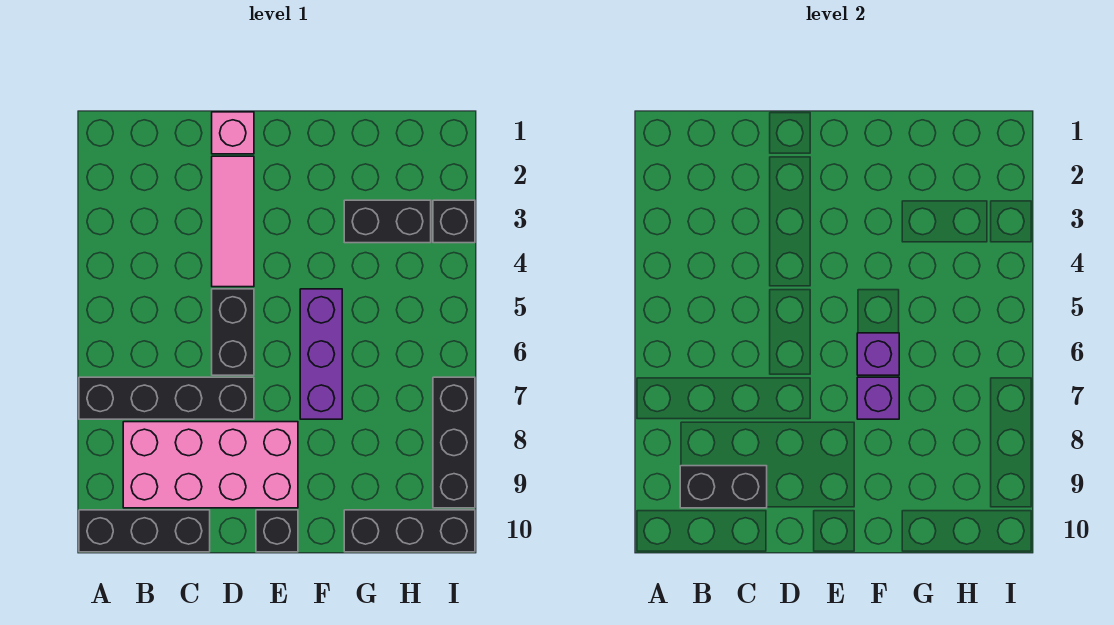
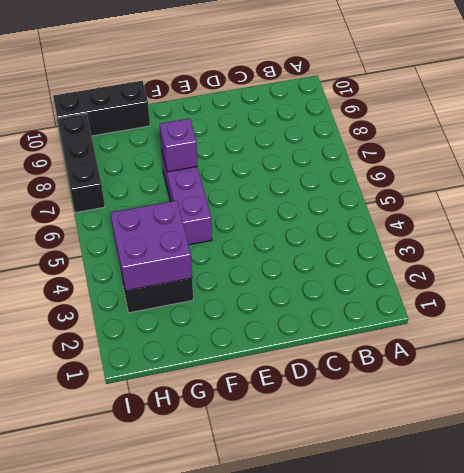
purple brick G3:H4 level 2 -> none
none -> black brick A7:D7 level 1
none -> black brick A10:C10 level 1
none -> pink brick B8:E9 level 1

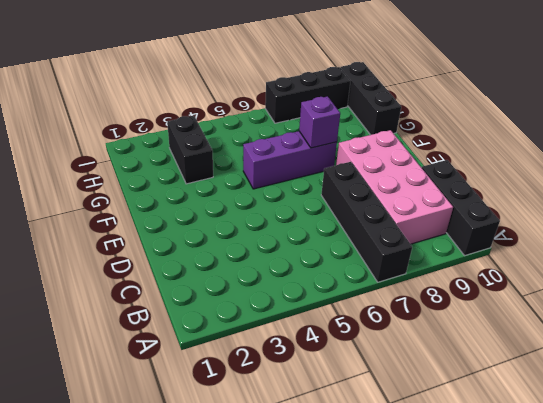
none -> pink brick D1 level 1
none -> pink tile D2:D4 level 1
none -> black brick D5:D6 level 1

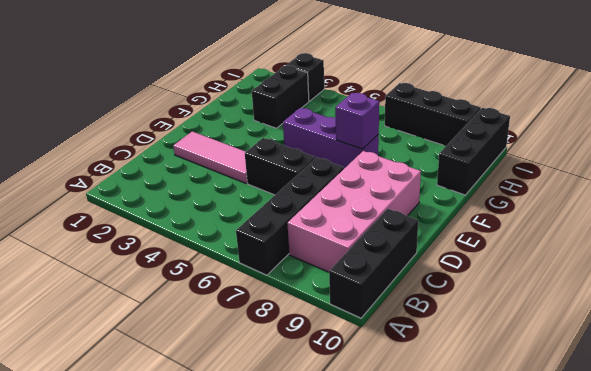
none -> pink brick D1 level 1
none -> black brick E10 level 1
none -> black brick B9:C9 level 2

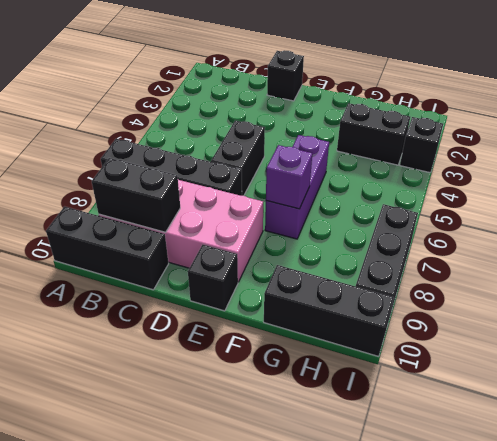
black brick D1 level 1 -> pink brick D1 level 1
none -> pink tile D2:D4 level 1
none -> purple brick F6 level 2

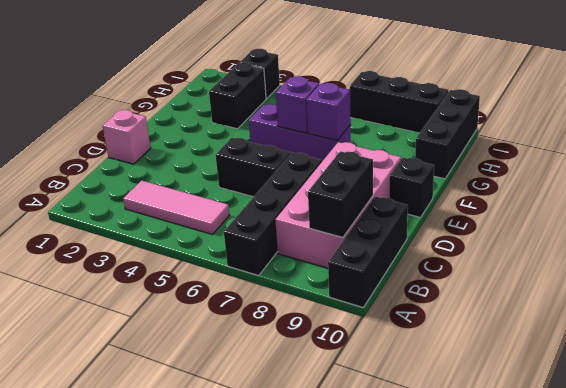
pink tile B3:B5 level 1 -> pink tile D2:D4 level 1

